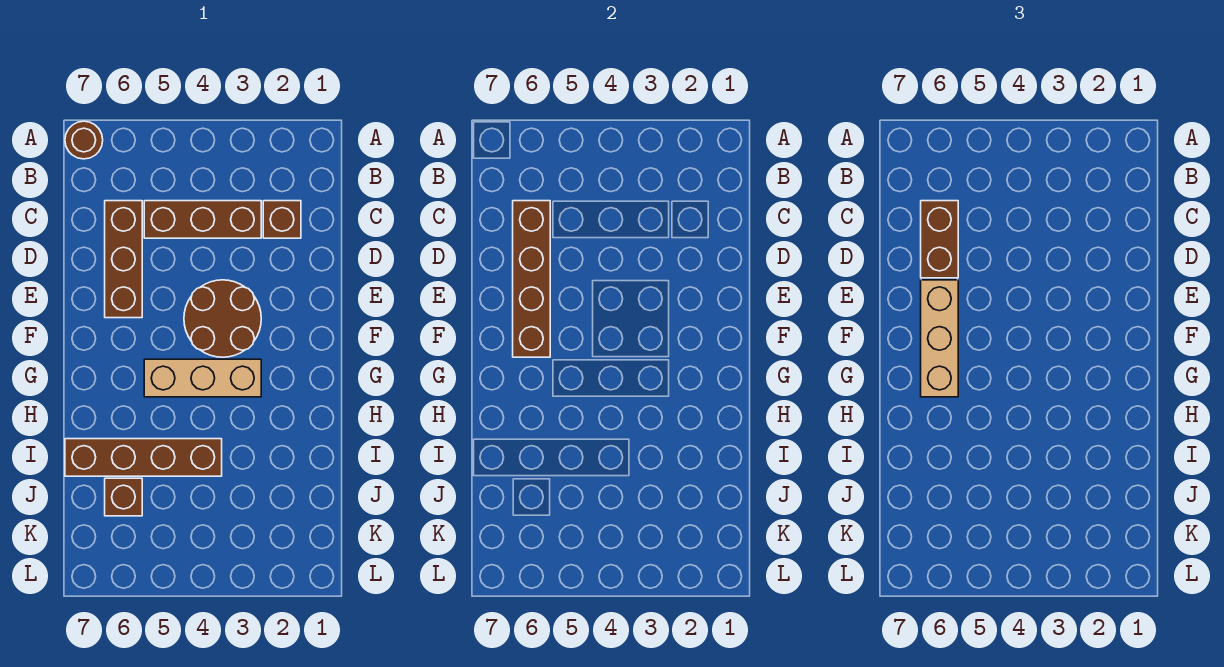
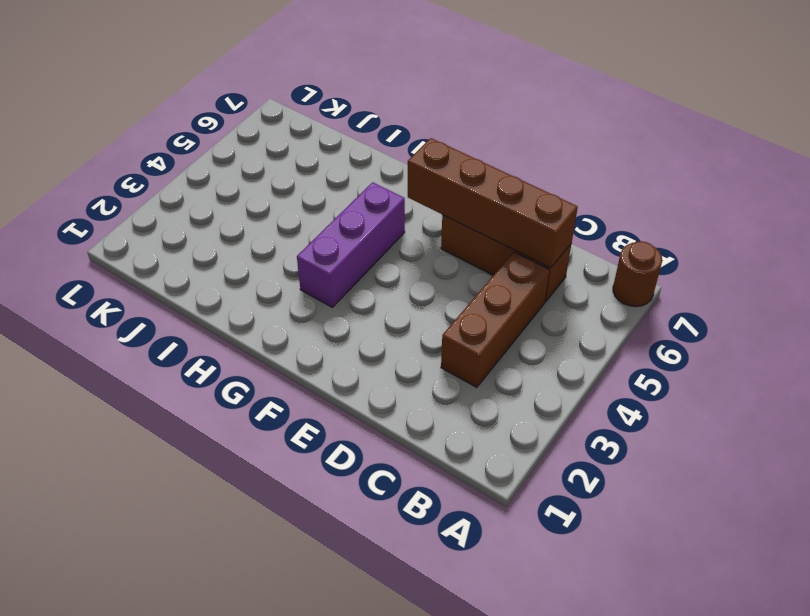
purple brick G3:G5 level 1 -> tan brick G3:G5 level 1
none -> brown brick C2 level 1
none -> brown round brick E3:F4 level 1

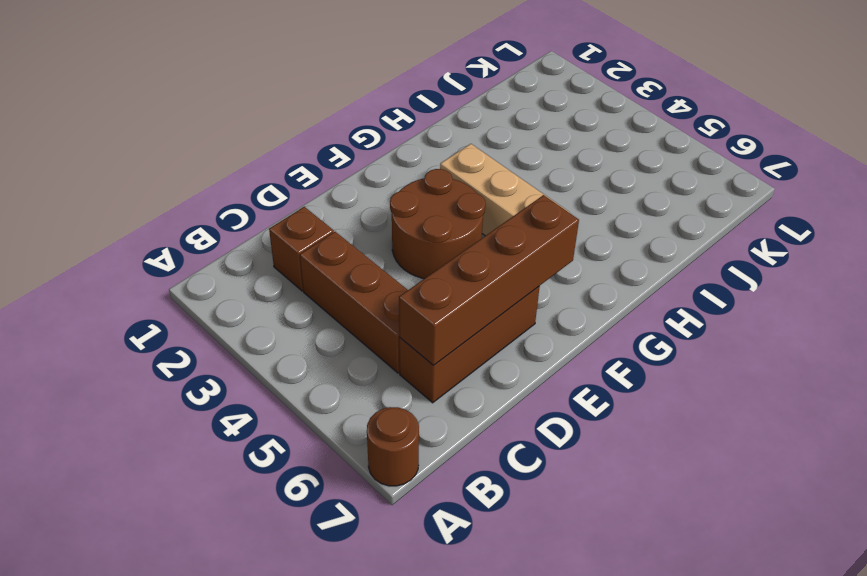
none -> brown brick I4:I7 level 1
none -> brown brick J6 level 1

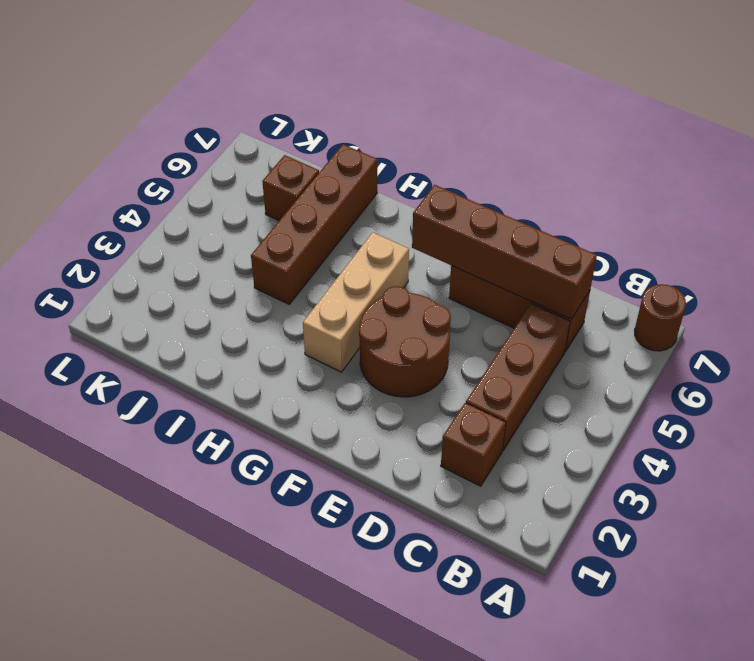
none -> brown brick C6:D6 level 3
none -> tan brick E6:G6 level 3

